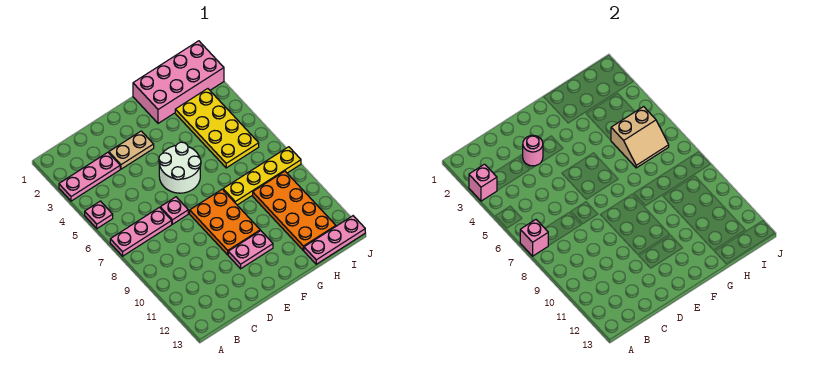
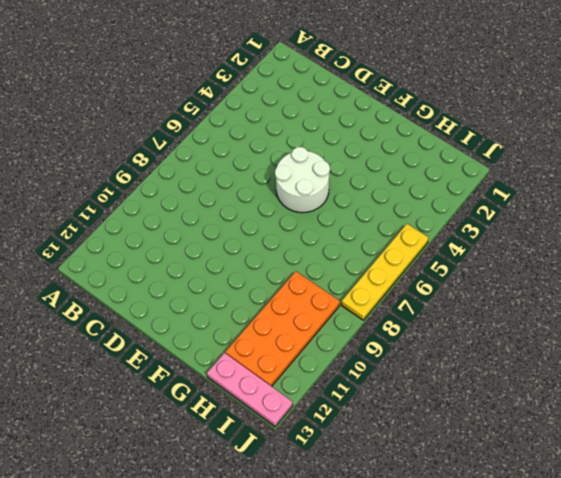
yellow plate J5:J8 level 1 -> yellow plate G8:J8 level 1
none -> pink plate A3:C3 level 1
none -> pink plate A5 level 1
none -> pink plate A7:C7 level 1

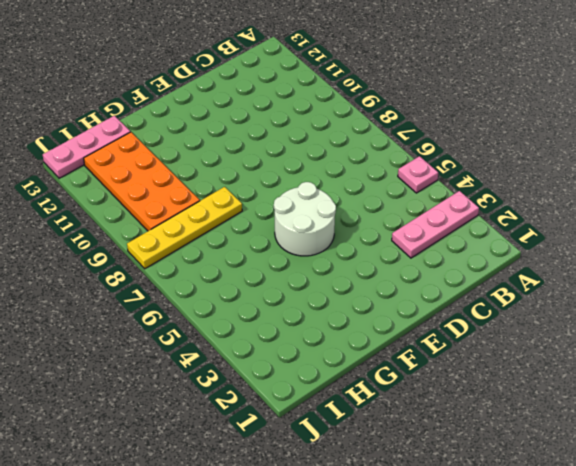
none -> pink plate A7:C7 level 1
none -> tan plate D3:E3 level 1
none -> pink plate D7 level 1

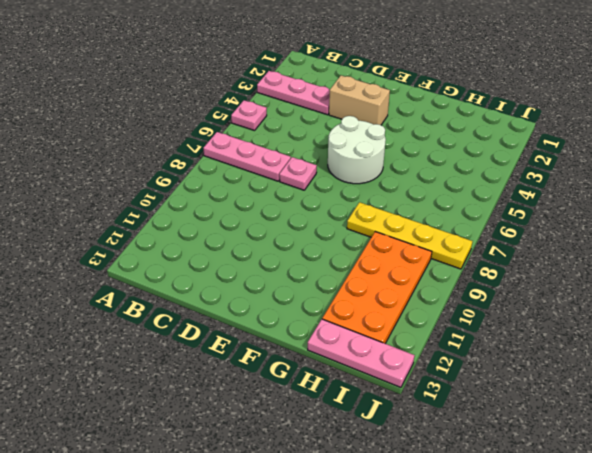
tan brick D3:E3 level 1 -> tan plate D3:E3 level 1
none -> orange plate E8:F10 level 1
none -> pink plate E11:F11 level 1
none -> pink brick G1:J2 level 1

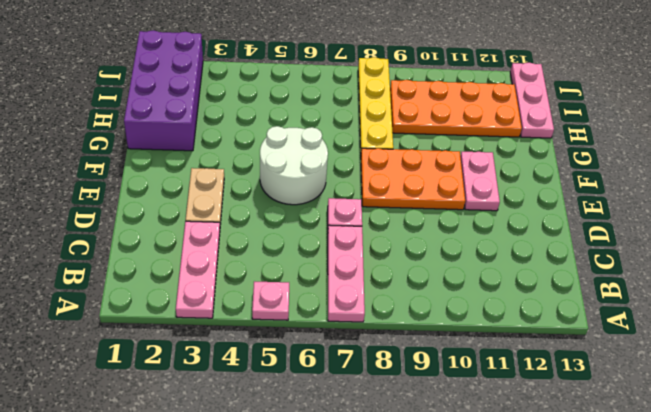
purple brick G1:J2 level 1 -> pink brick G1:J2 level 1
none -> yellow plate H3:I6 level 1
none -> pink brick A3 level 2
none -> pink brick A7 level 2

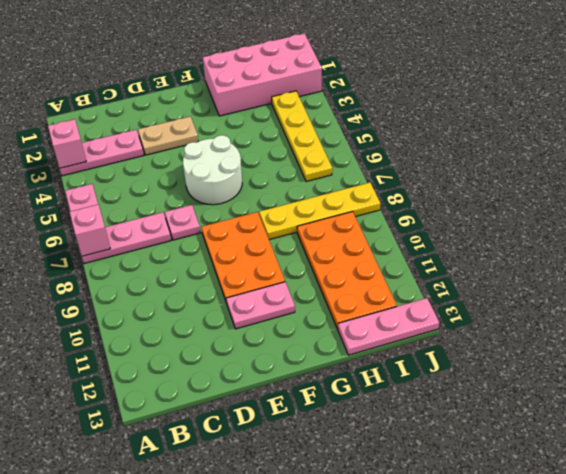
yellow plate I3:I6 level 1 -> yellow plate H3:I6 level 1
none -> pink round brick D3 level 2
none -> tan slope H5:I6 level 2 top 5

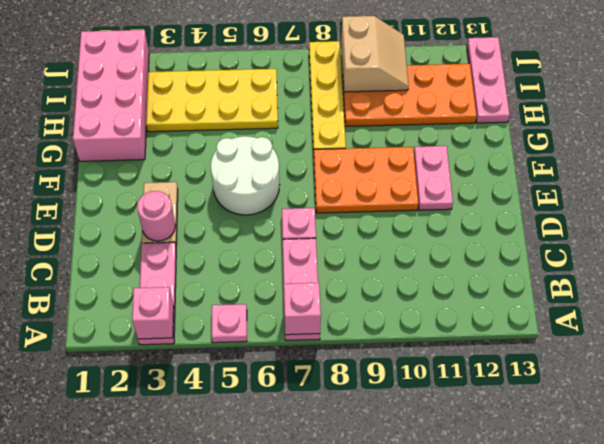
tan slope I9:J10 level 2 top 9 -> tan slope H5:I6 level 2 top 5

